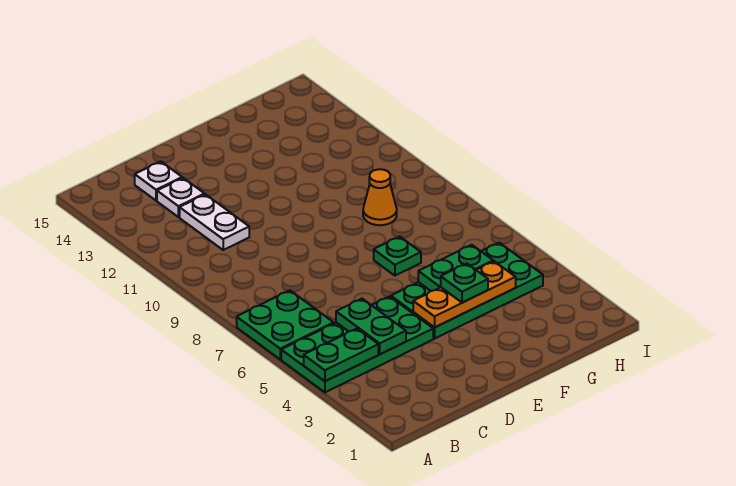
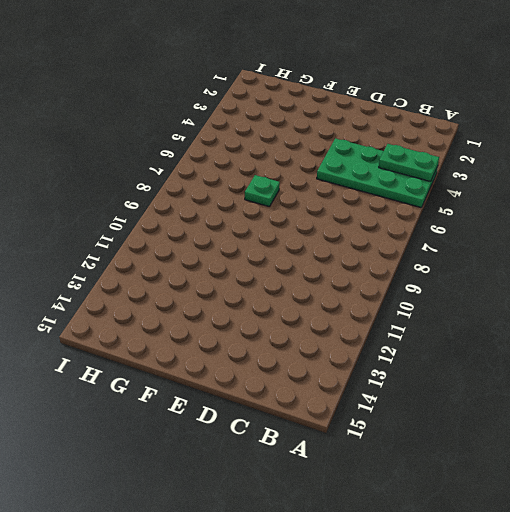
none -> green plate A6:B7 level 1
none -> white plate C11:C12 level 1
none -> white plate C13 level 1

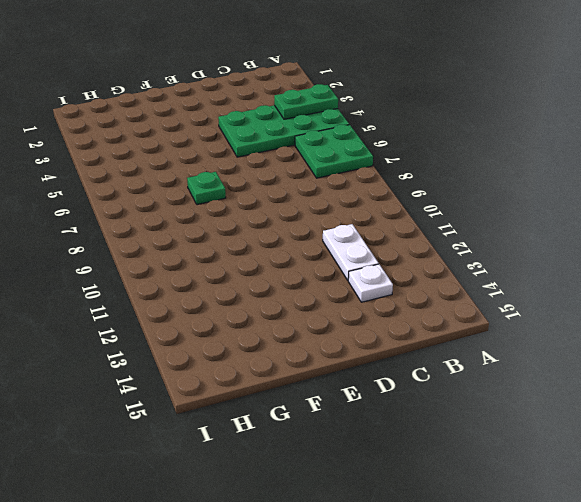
none -> white plate C14 level 1
none -> green plate E4:H5 level 1
none -> orange cone G9 level 1

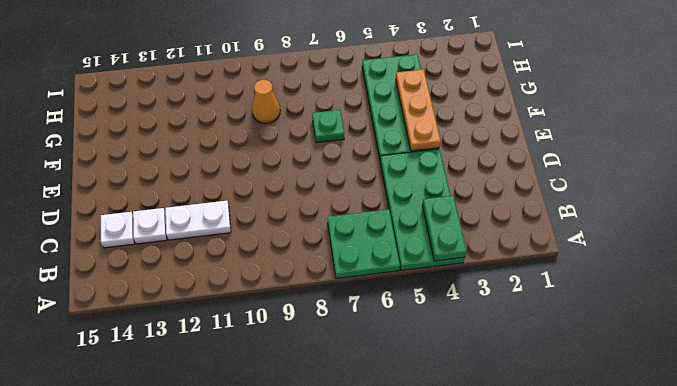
none -> green plate C4:C5 level 2
none -> green plate F5:G5 level 2
none -> green plate F4 level 3

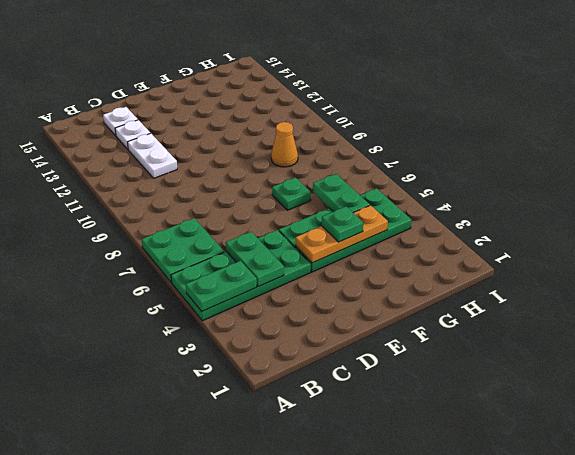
green plate G5:G6 level 2 -> green plate F5:G5 level 2

